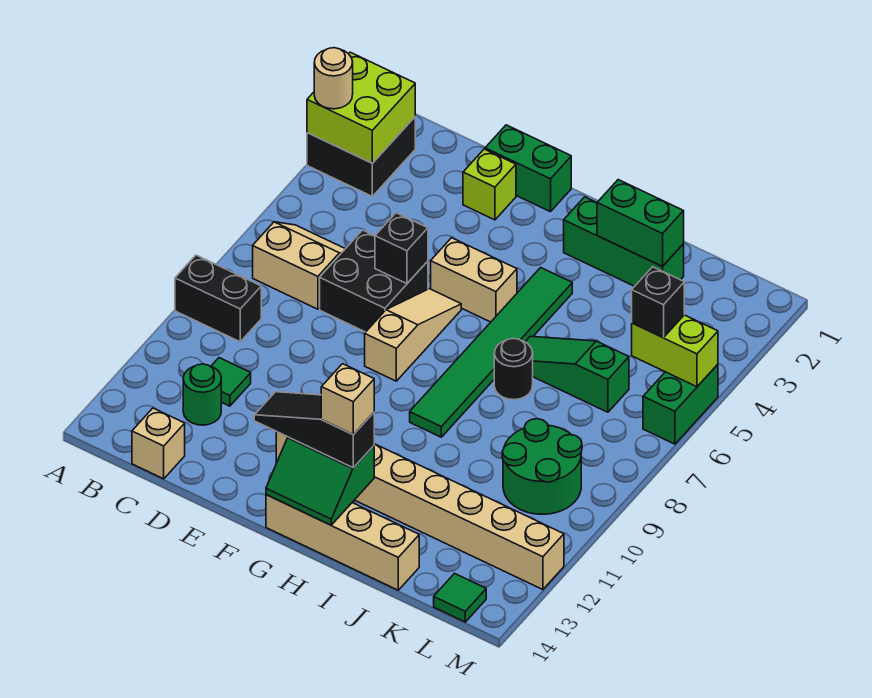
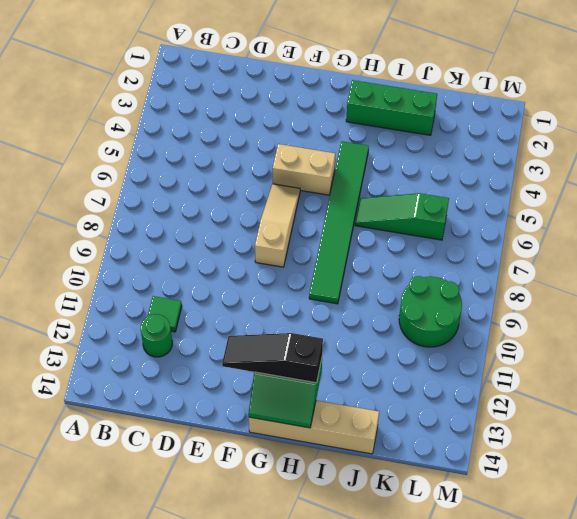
none -> black brick A2:B3 level 1
none -> black brick A9:B9 level 1
none -> tan slope B6:C7 level 1 top 7

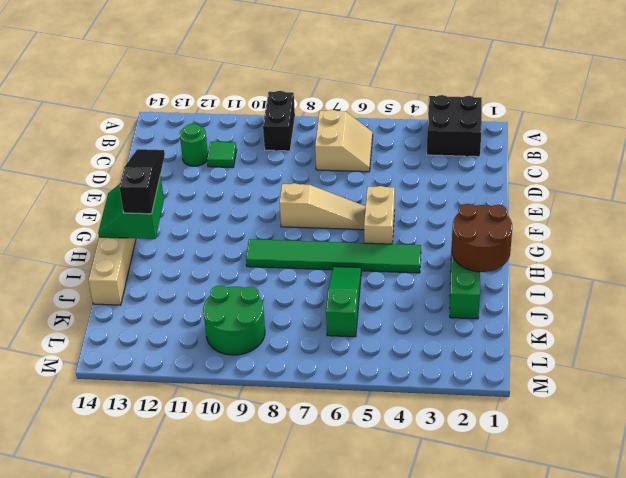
brown round brick H1:I2 level 2 -> green brick I2:J2 level 2
none -> tan brick C14 level 1
none -> black brick D6:E7 level 1
none -> green brick E1:F1 level 1

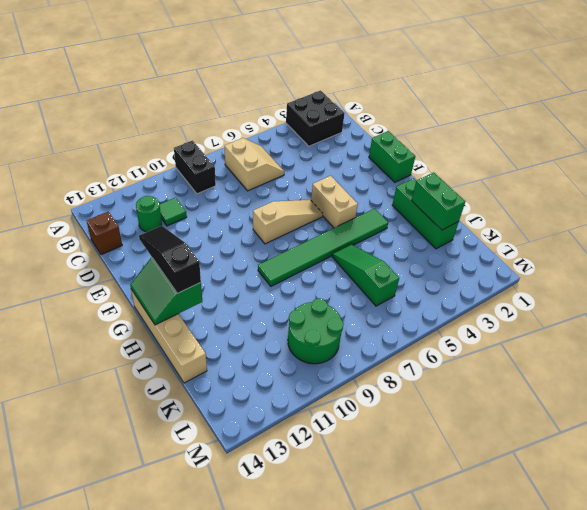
brown brick C14 level 1 -> tan brick C14 level 1
none -> black brick D6:E7 level 1
none -> lime brick E2 level 1
none -> tan brick F12:M12 level 1

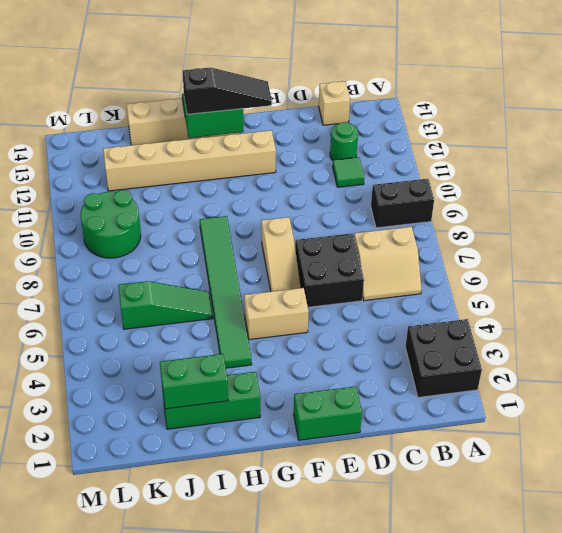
tan brick F12:K12 level 1 -> tan brick F12:M12 level 1
none -> lime brick E2 level 1
none -> black round brick I7 level 1
none -> green tile L14 level 1

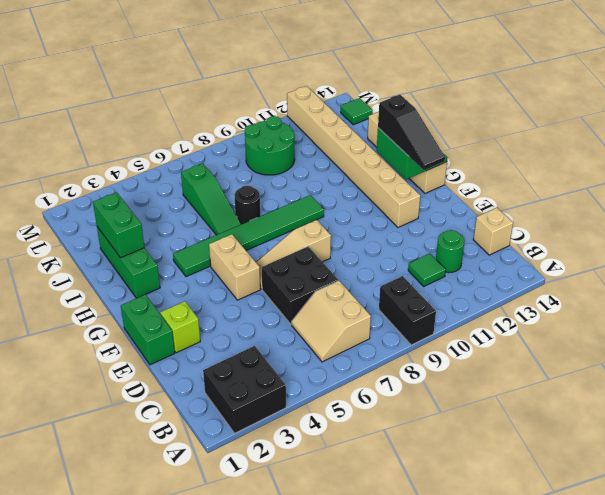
none -> green brick M5:M6 level 1
none -> lime brick A2:B3 level 2
none -> black brick E6 level 2

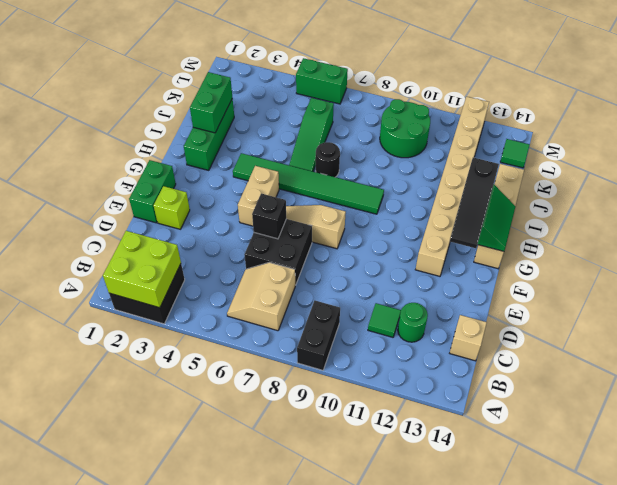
none -> lime brick L5:M5 level 2
none -> tan round brick A3 level 3
none -> black brick L5 level 3

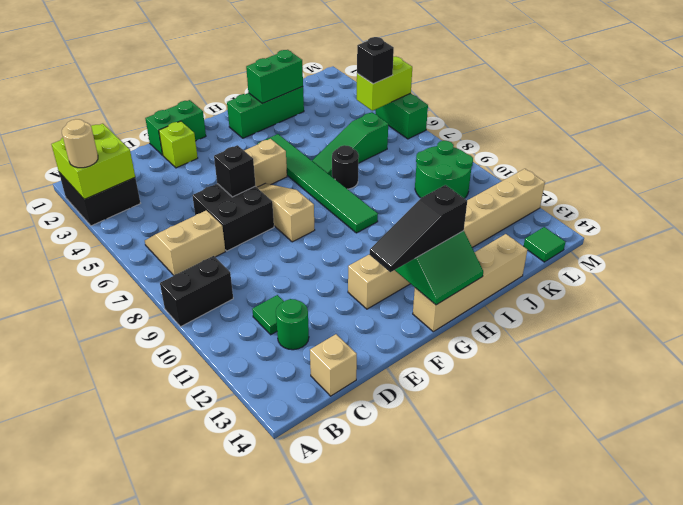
none -> tan brick H13 level 4

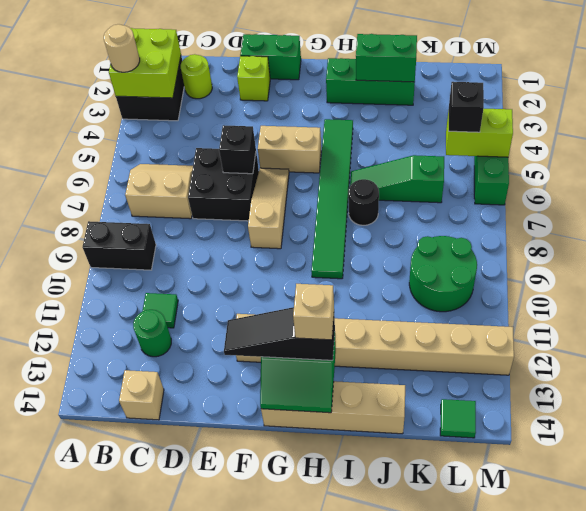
lime round brick C2 level 1 -> none

